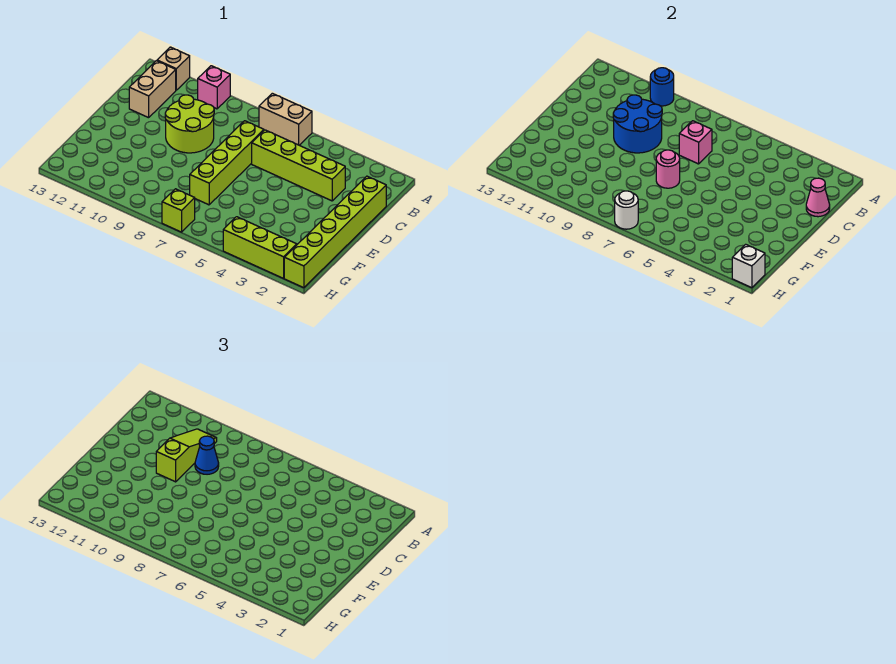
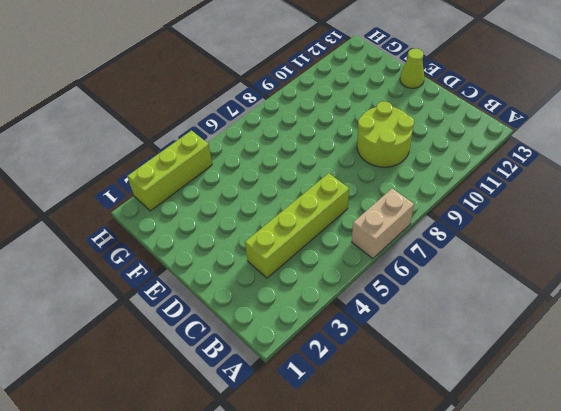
lime cone E13 level 1 -> none
none -> pink brick A10 level 1
none -> tan brick A12 level 1
none -> tan brick B12:C12 level 1

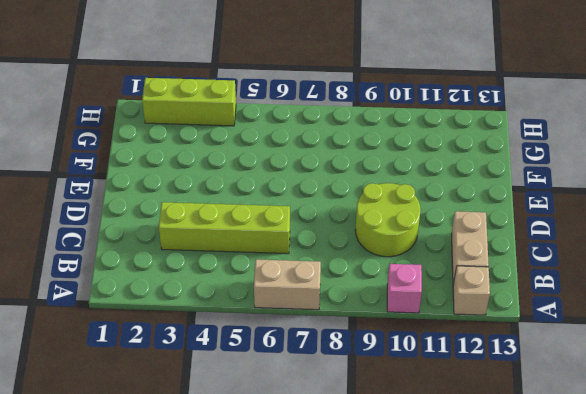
none -> lime brick C1:H1 level 1
none -> lime brick C7:F7 level 1
none -> lime brick H7 level 1

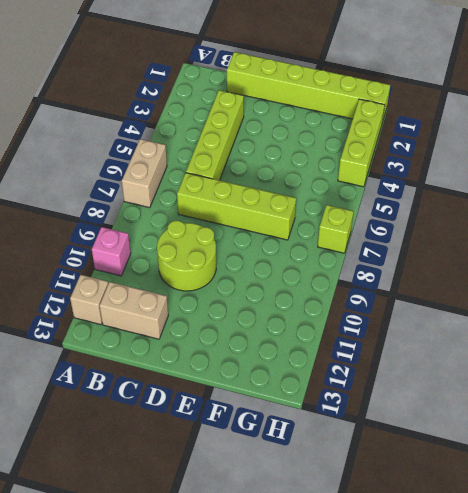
none -> blue round brick A10 level 2
none -> pink cone C1 level 2
none -> pink brick C7 level 2

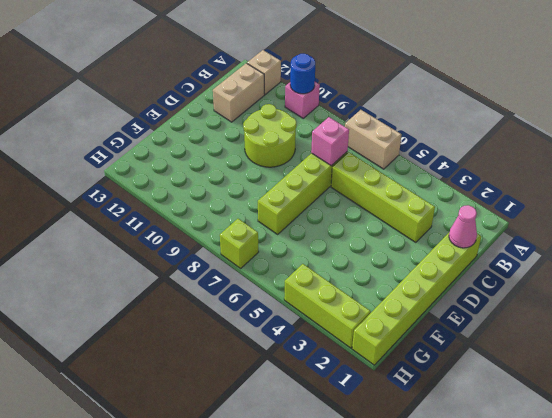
none -> blue round brick C9:D10 level 2
none -> pink round brick E7 level 2
none -> white brick H1 level 2

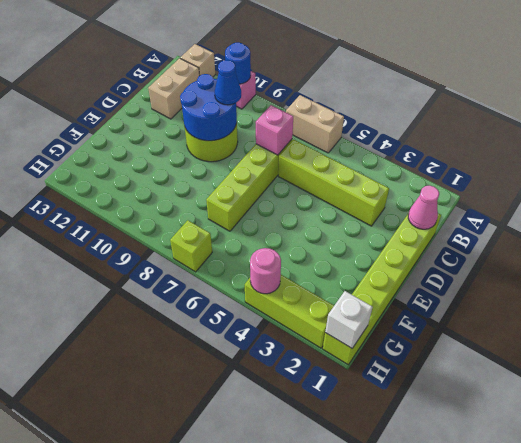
pink round brick H4 level 2 -> pink round brick E7 level 2
none -> white round brick H7 level 2
none -> lime slope B10:D10 level 3 top D

